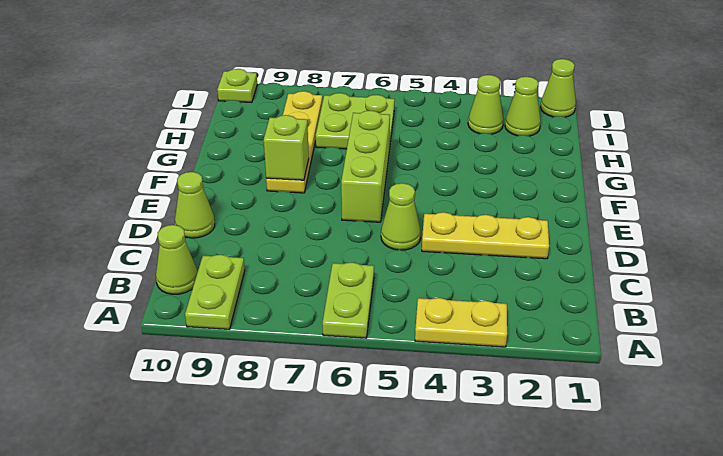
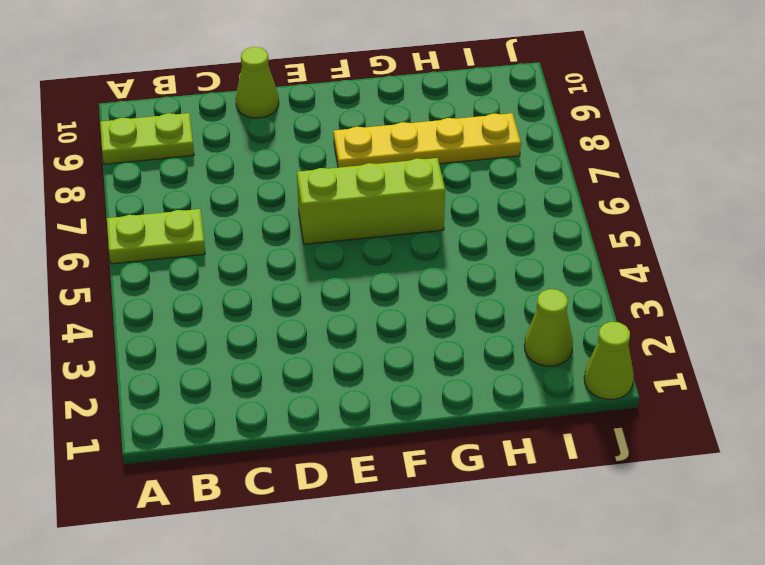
none -> yellow plate A3:A4 level 1
none -> lime cone B10 level 1
none -> yellow plate D2:D4 level 1

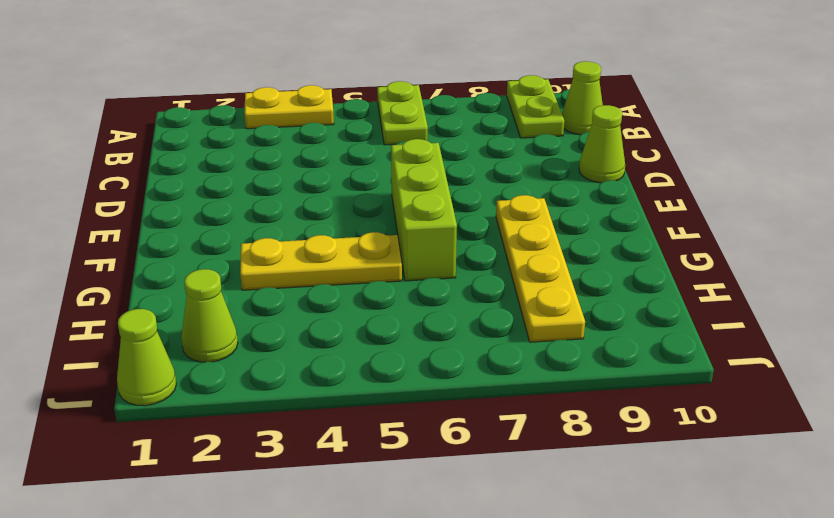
yellow plate G3:G5 level 1 -> yellow plate D2:D4 level 1
none -> lime cone D5 level 1
none -> lime plate H6:I7 level 1
none -> lime cone I3 level 1

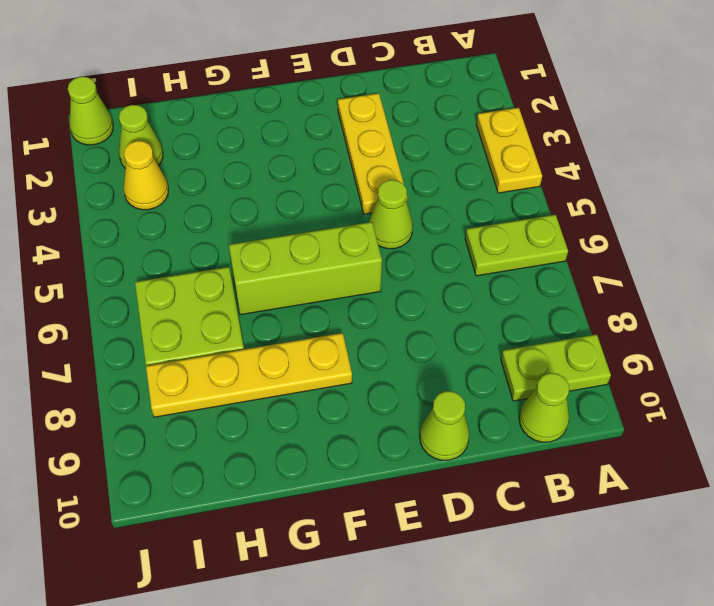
yellow cone I3 level 1 -> lime cone I3 level 1
none -> lime plate J10 level 1
none -> lime brick F8 level 2

